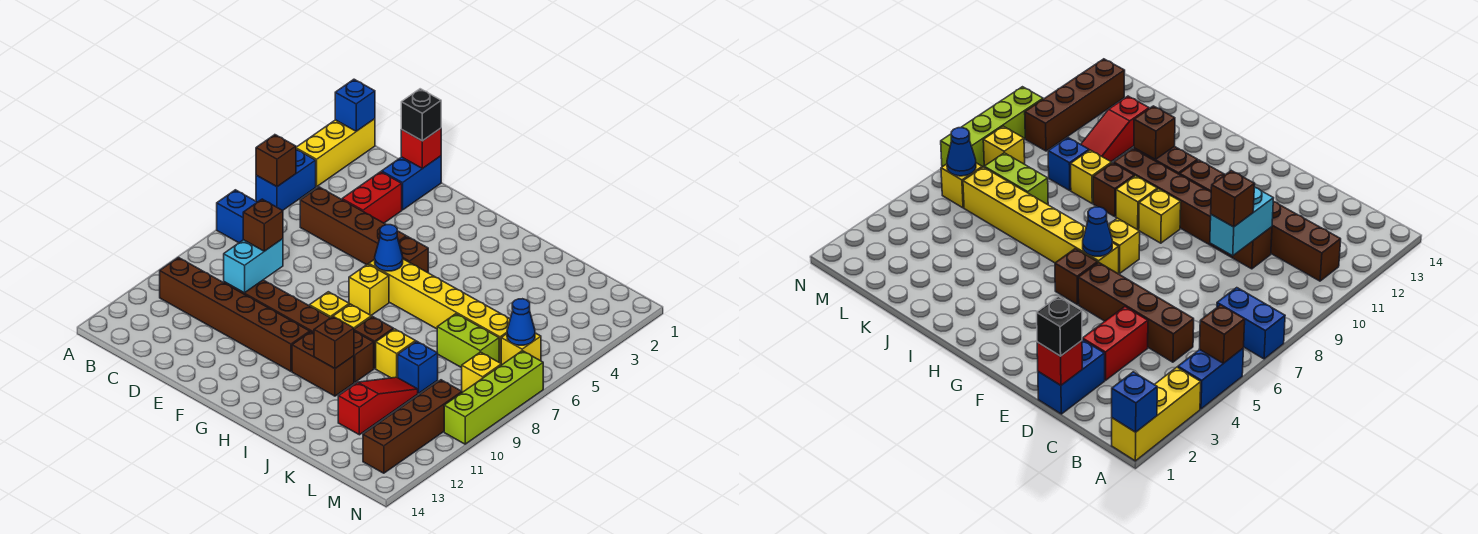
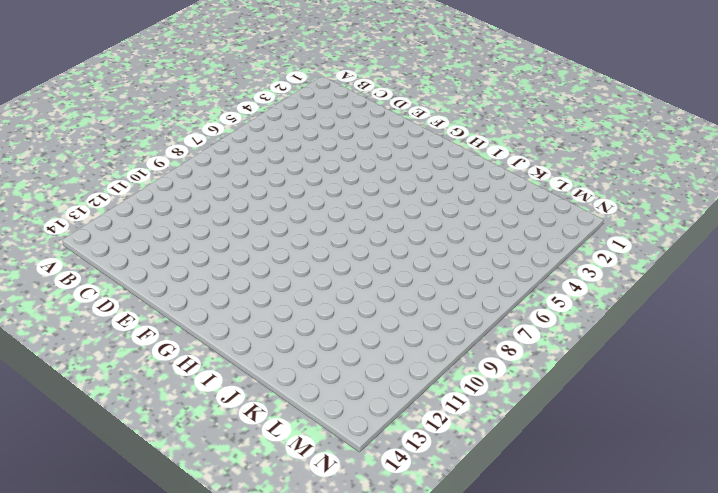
none -> yellow brick A1:A3 level 1
none -> blue brick A4:A5 level 1
none -> blue brick A7:B7 level 1
none -> brown brick B11:G11 level 1

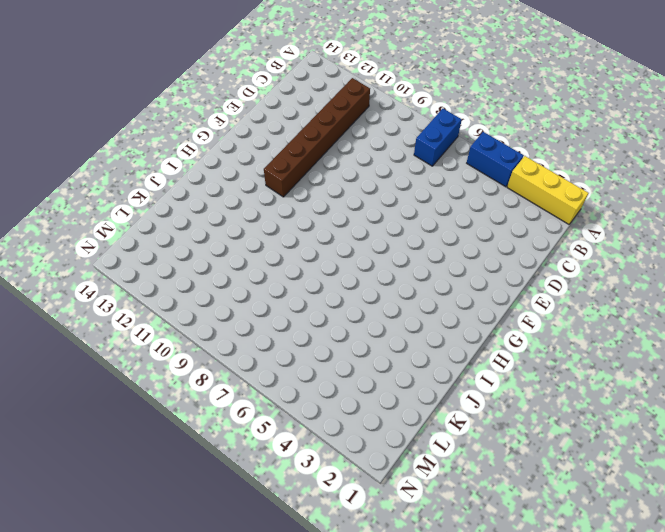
none -> brown brick C5:F5 level 1
none -> blue brick D1:D2 level 1
none -> red brick D3:D4 level 1
none -> brown brick D10:I10 level 1

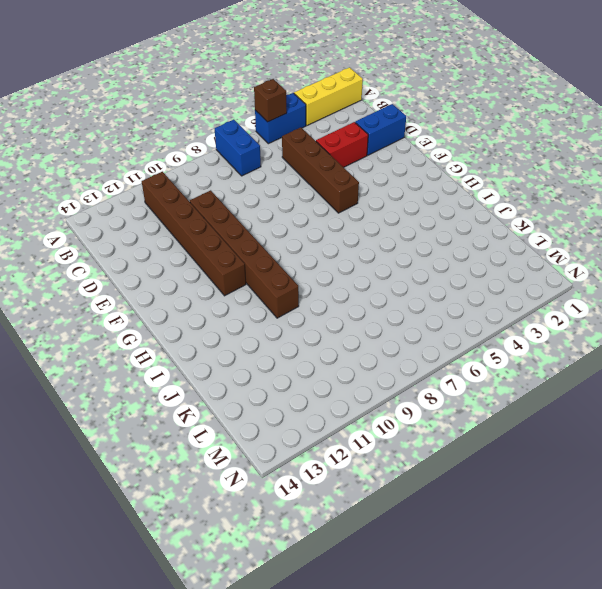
none -> brown brick G5 level 1
none -> yellow brick G6:L6 level 1
none -> yellow brick G7 level 1
none -> yellow brick G9 level 1

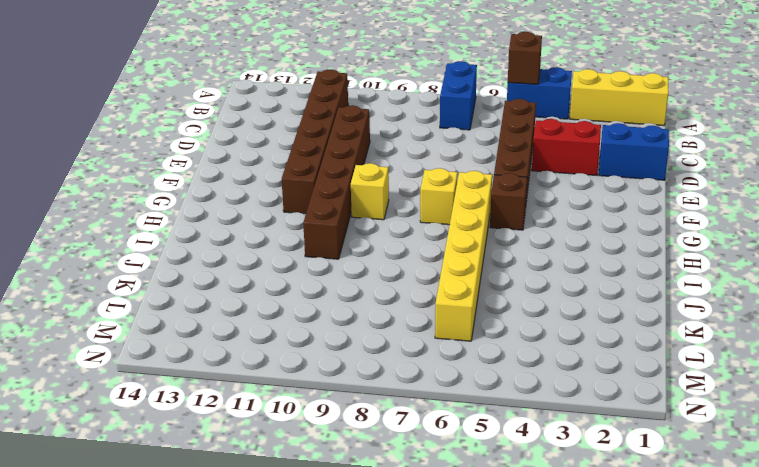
none -> yellow brick H9 level 1
none -> brown brick H11:I11 level 1
none -> brown brick I9 level 1
none -> yellow brick J9 level 1

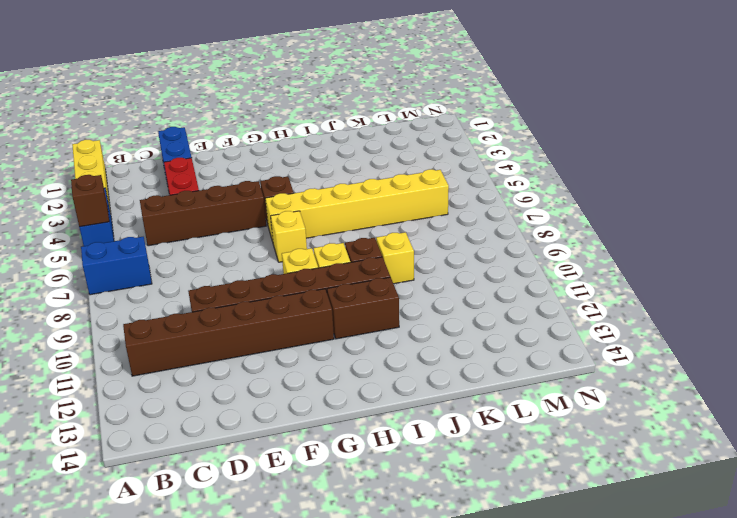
none -> lime brick K7:L7 level 1
none -> blue brick K9 level 1
none -> red slope K10:K12 level 1 top 12
none -> yellow brick M6 level 1

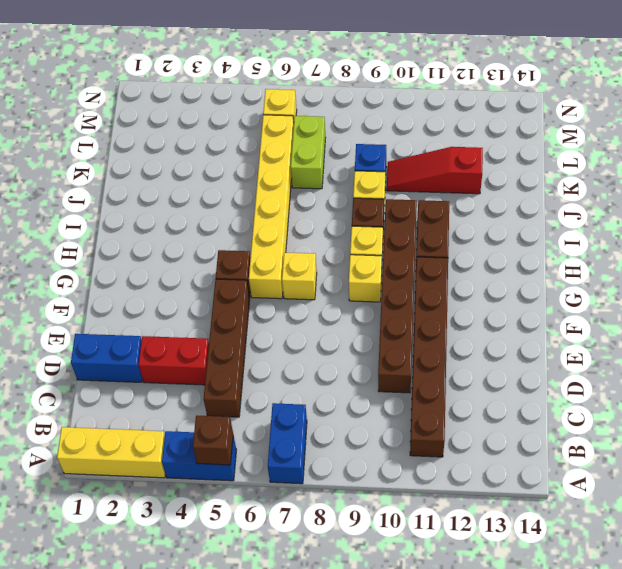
none -> yellow brick M8 level 1
none -> brown brick M10:M13 level 1
none -> lime brick N7:N10 level 1
none -> blue brick A1 level 2

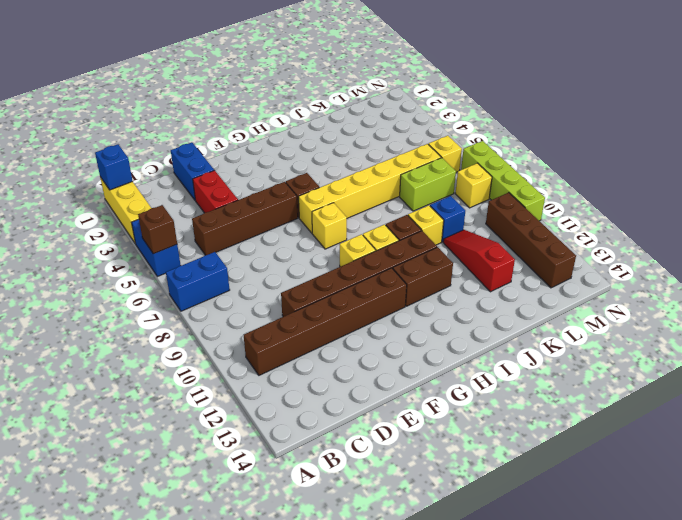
none -> red brick D1 level 2
none -> cyan brick D9:D10 level 2
none -> blue cone G6 level 2
none -> brown brick I11 level 2

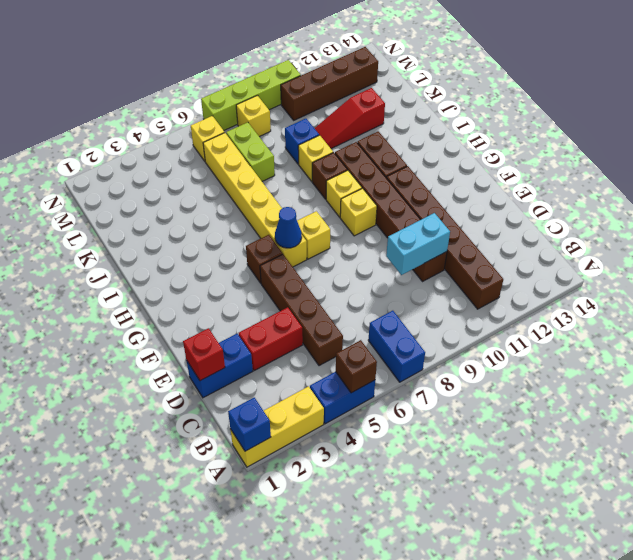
none -> brown brick I11 level 2
none -> blue cone M6 level 2
none -> black brick D1 level 3
none -> brown brick D9 level 3

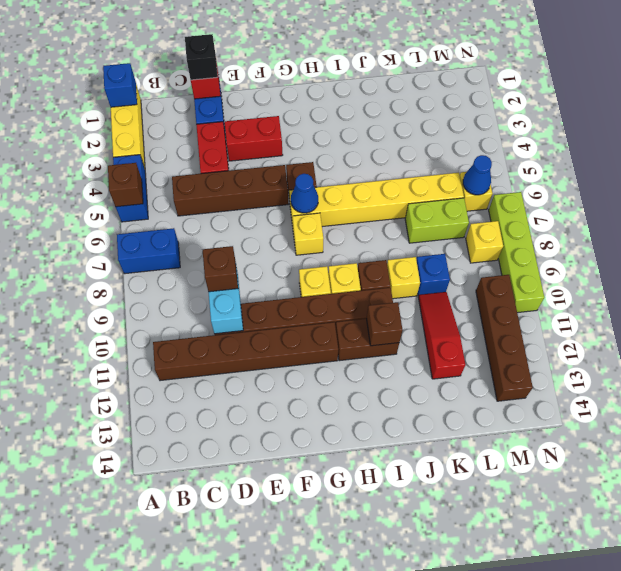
red brick E3:F3 level 1 -> none

